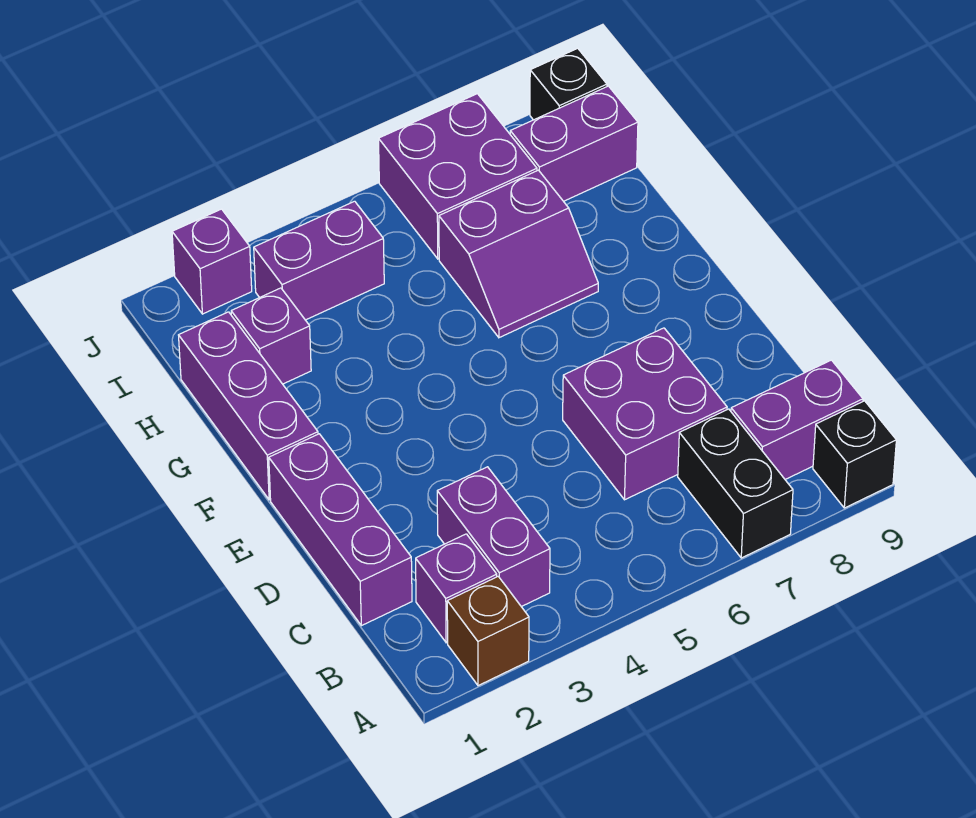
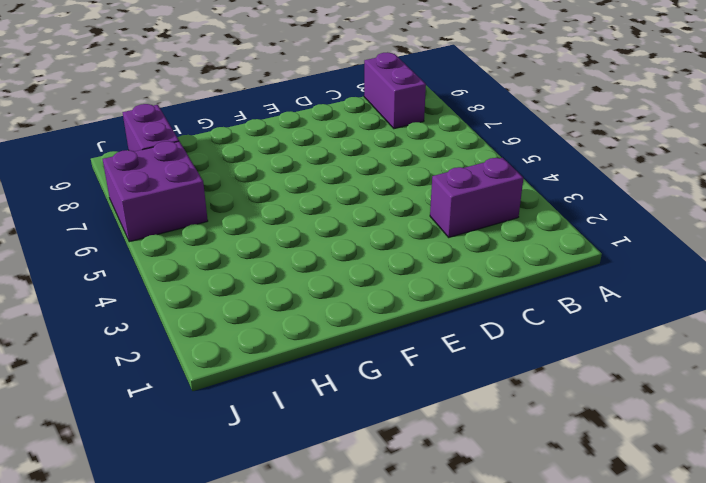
none -> brown brick A2 level 1
none -> black brick A7:B7 level 1
none -> black brick A9 level 1

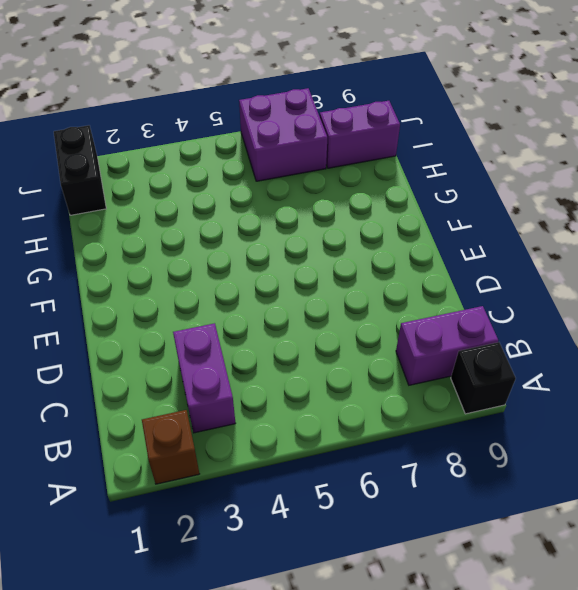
black brick I1:J1 level 1 -> black brick A7:B7 level 1
none -> purple brick B2 level 1
none -> purple brick C1:E1 level 1
none -> purple brick C6:D7 level 1

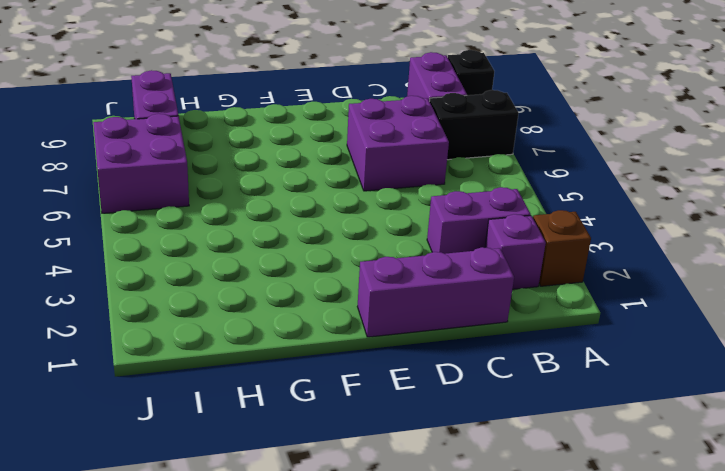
none -> purple brick F1:H1 level 1
none -> purple slope G6:H7 level 1 top H
none -> purple brick H2 level 1

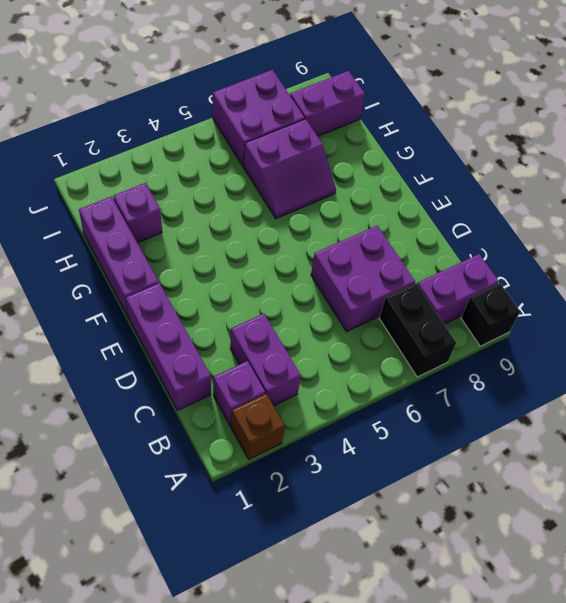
none -> purple brick I3:I4 level 1
none -> purple brick J2 level 1
none -> black brick J9 level 1

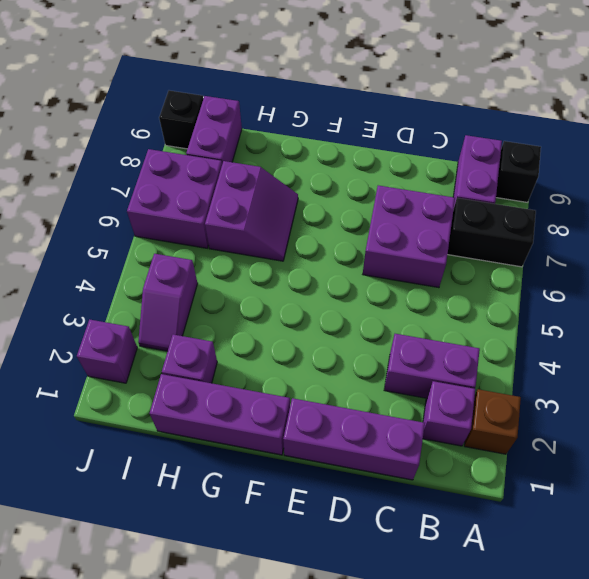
purple slope I3:I4 level 1 top 4 -> purple brick I3:I4 level 1

